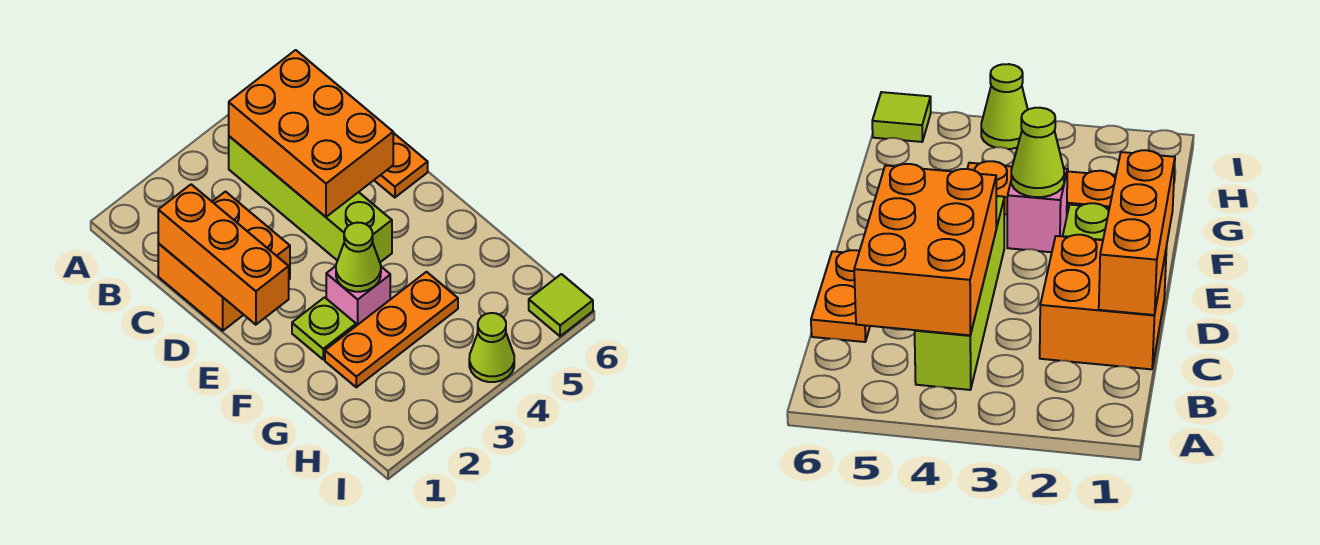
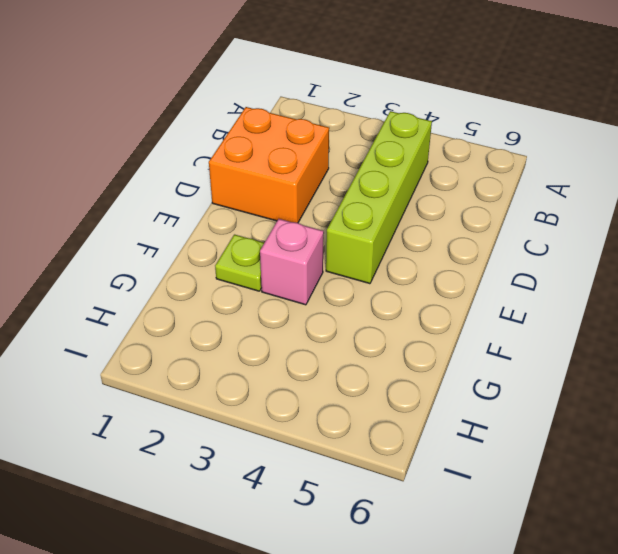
none -> orange plate C6:D6 level 1
none -> orange plate G2:G4 level 1

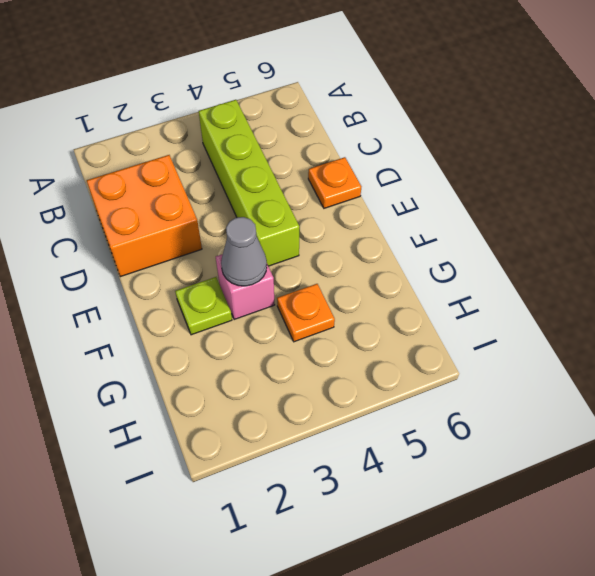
orange plate D6 level 1 -> orange plate C6:D6 level 1
grey cone F3 level 2 -> lime cone F3 level 2
orange plate G4 level 1 -> orange plate G2:G4 level 1
none -> lime cone I4 level 1
none -> lime tile I6 level 1

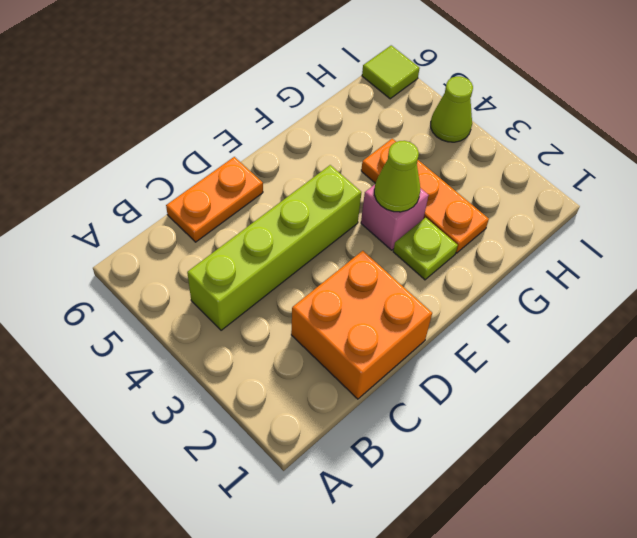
none -> orange brick B4:D5 level 2
none -> orange brick C1:E1 level 2

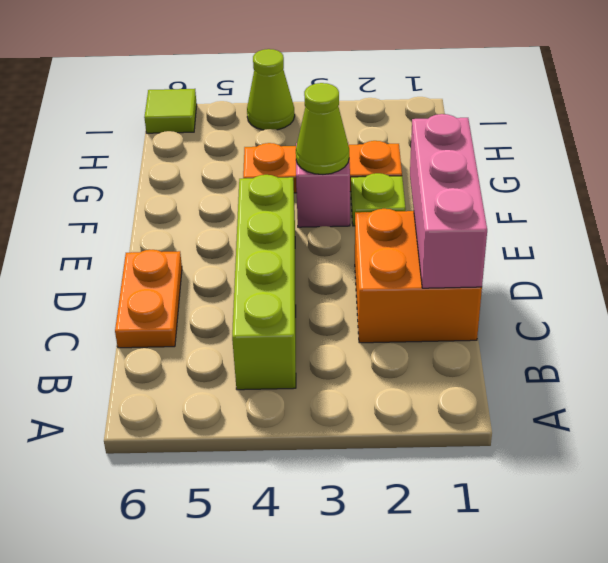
pink brick C1:E1 level 2 -> orange brick C1:E1 level 2
none -> orange brick B4:D5 level 2

